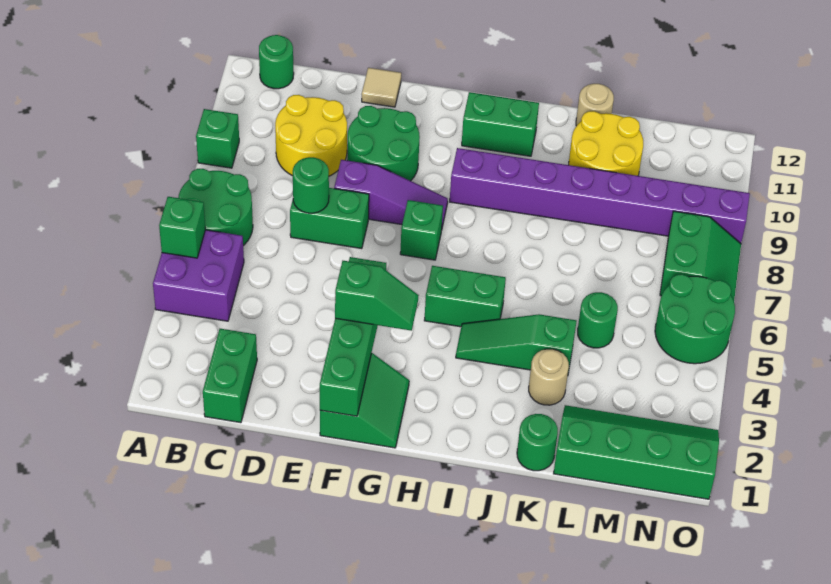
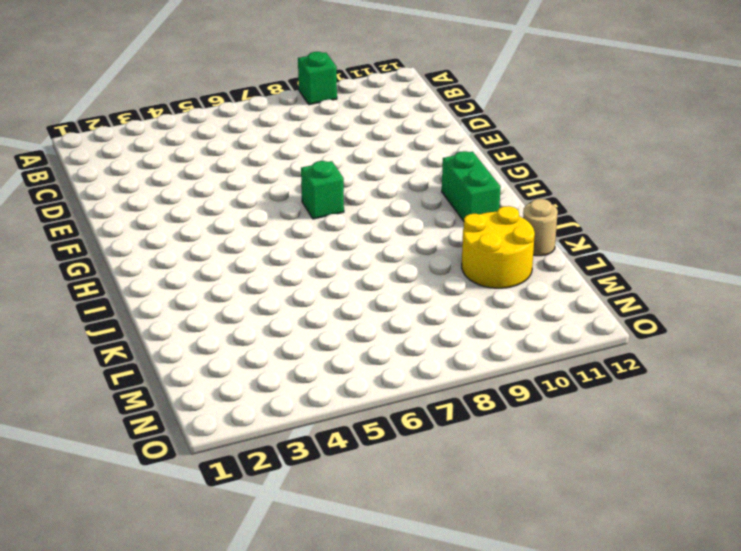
none -> purple brick A4:B5 level 1
none -> green round brick A6:B7 level 1
none -> green round brick B12 level 1

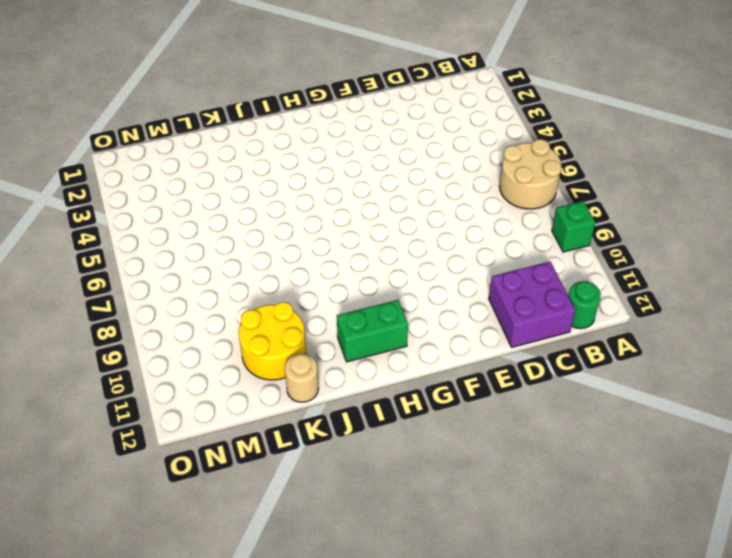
tan round brick A6:B7 level 1 -> green round brick A6:B7 level 1
purple brick C11:D12 level 1 -> purple brick A4:B5 level 1
none -> green brick C1:C2 level 1
none -> yellow round brick C9:D10 level 1
none -> green brick D7:E7 level 1

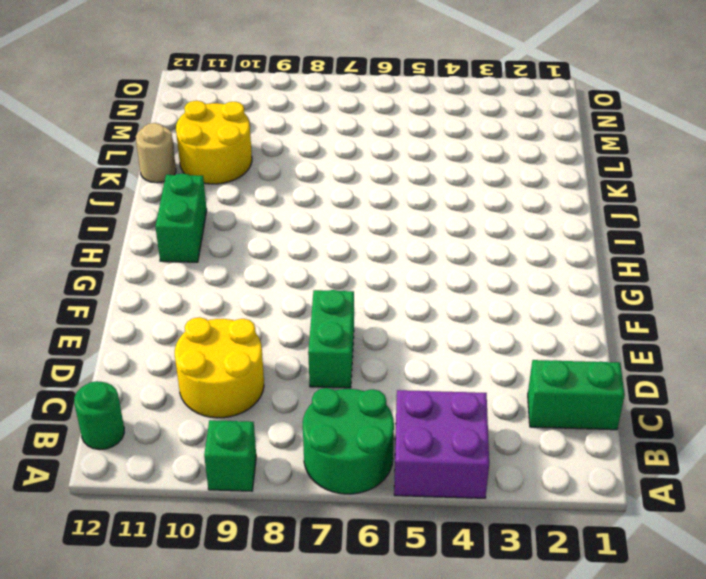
none -> purple slope E8:G8 level 1 top E
none -> green round brick E9:F10 level 1
none -> tan tile E12 level 1

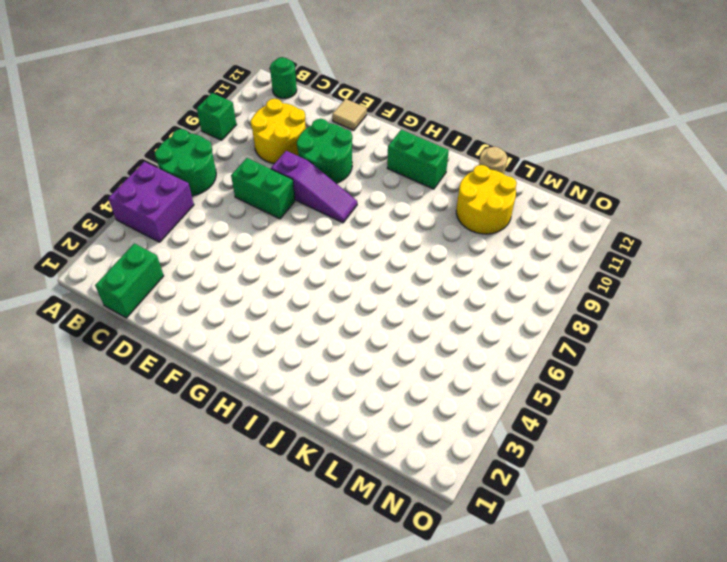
none -> green slope F1:G2 level 1 top F
none -> green brick G7 level 1
none -> green brick H5:I5 level 1

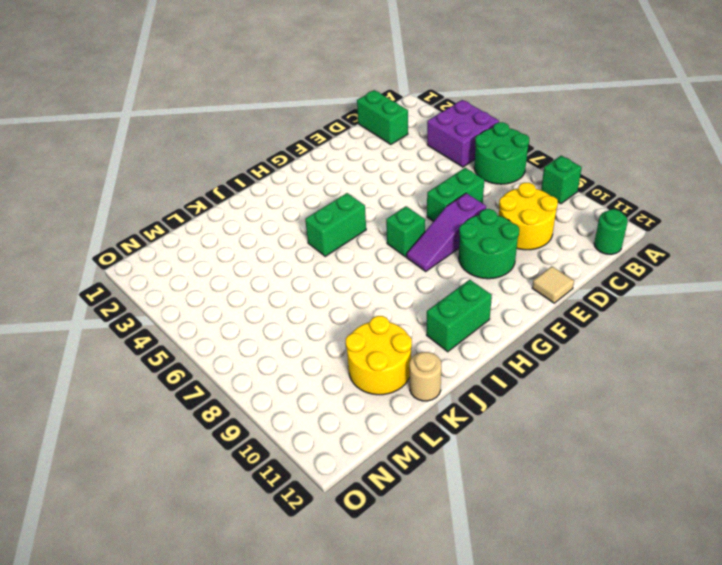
none -> green slope F1:G2 level 1 top F
none -> purple brick H9:O9 level 1
none -> green slope I4:K4 level 1 top K

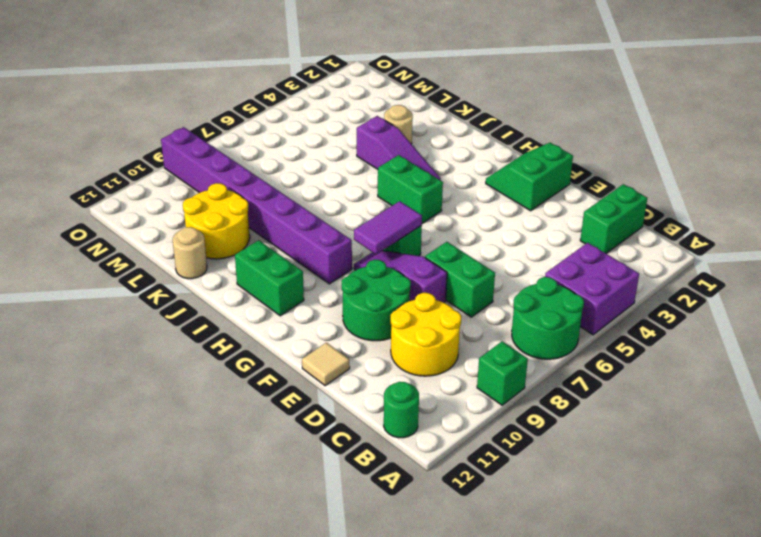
purple tile G7:G8 level 2 -> none
purple slope I4:K4 level 1 top K -> green slope I4:K4 level 1 top K
none -> green round brick K1 level 1
none -> green slope L1:O2 level 1 top 1
none -> green round brick L5 level 1

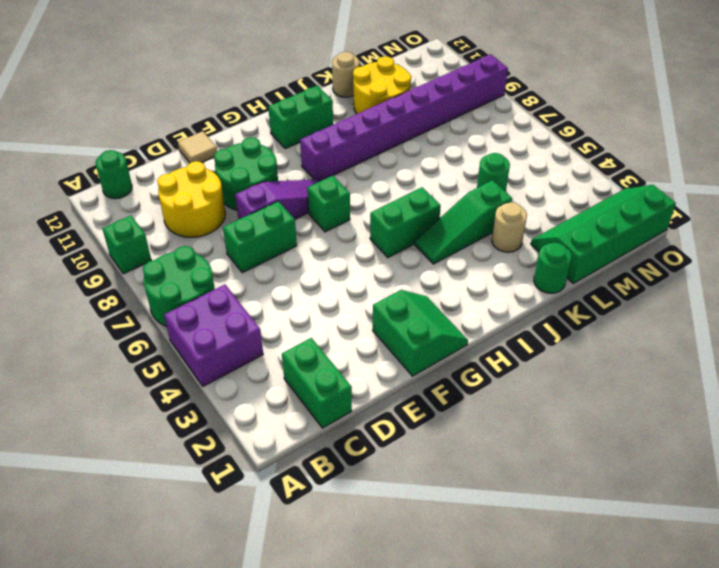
none -> green round brick N5:O6 level 1
none -> green slope N7:O8 level 1 top N
none -> green brick A5 level 2

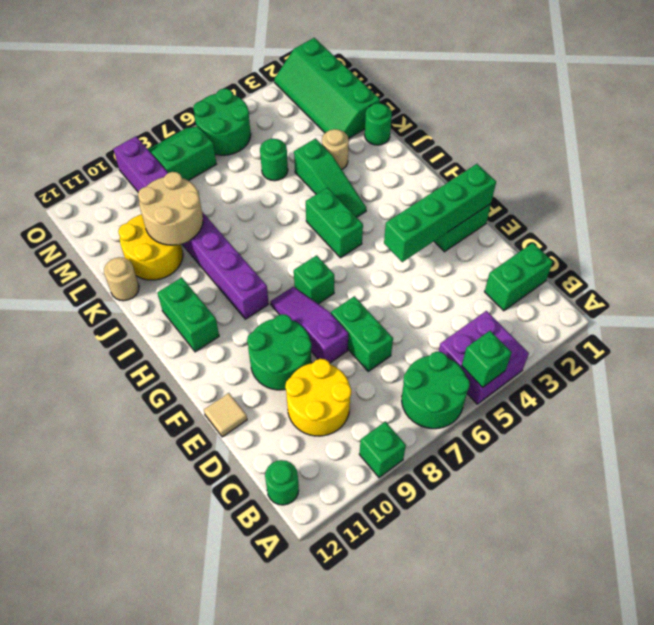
tan round brick K9:L10 level 2 -> none
none -> green round brick D7 level 2
none -> green slope F3:G3 level 3 top F

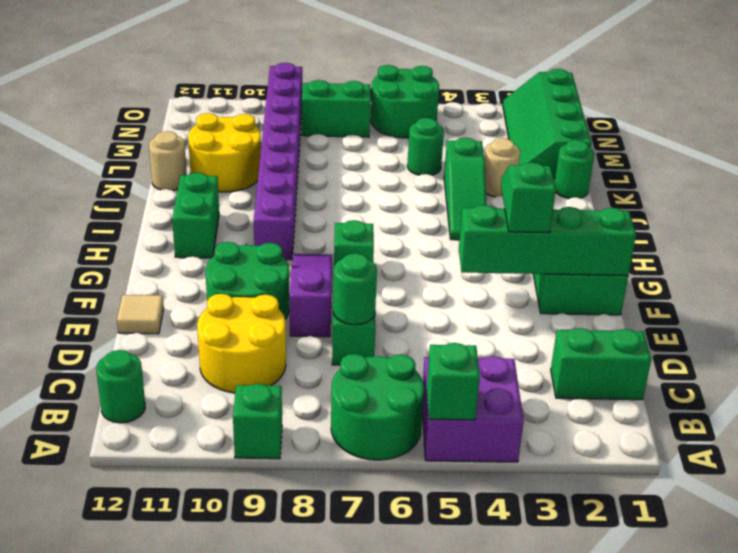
none -> green brick H5:I5 level 1

